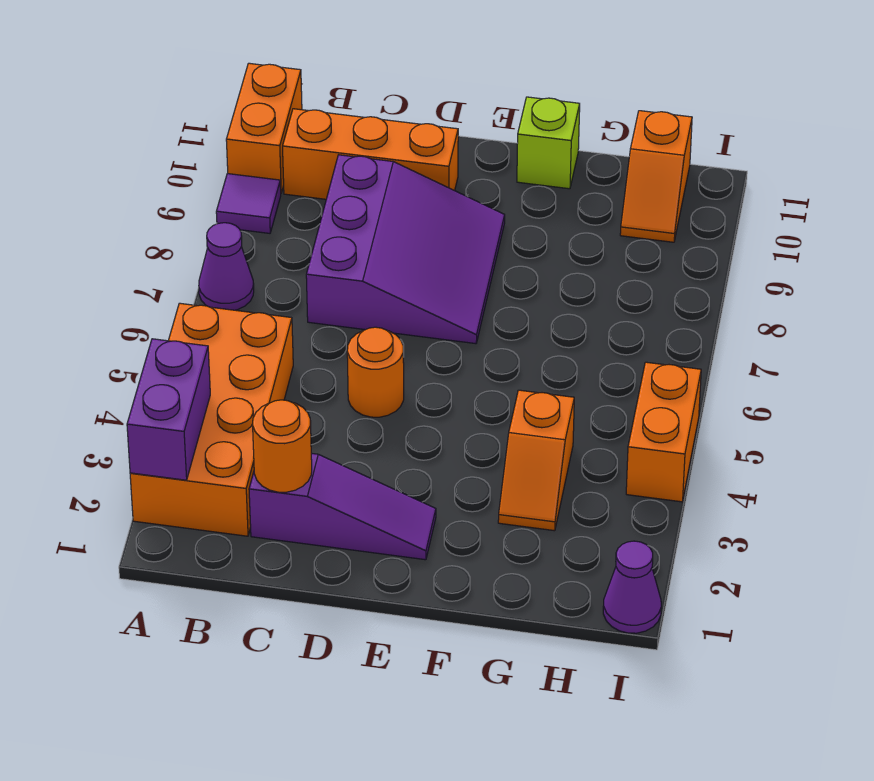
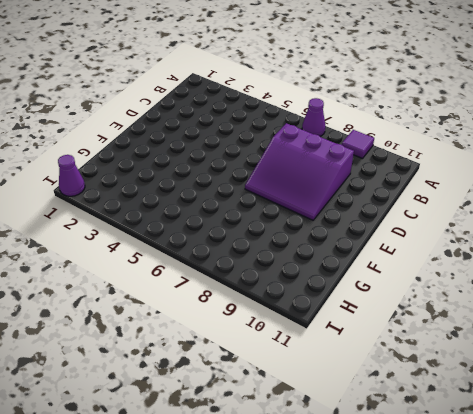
none -> orange brick A2:B5 level 1
none -> orange brick A10:A11 level 1
none -> orange brick B10:D10 level 1

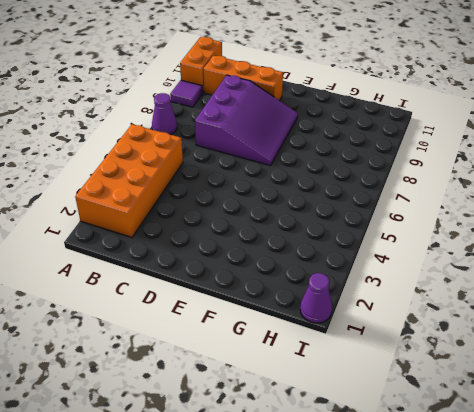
none -> purple slope C2:E2 level 1 top C
none -> orange round brick D5 level 1
none -> lime brick F11 level 1

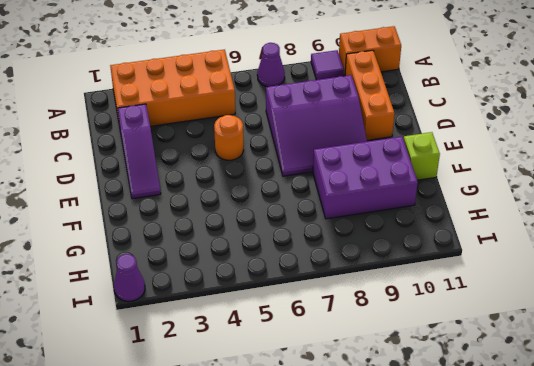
purple brick F8:G10 level 1 -> none
none -> orange slope G3:G4 level 1 top 4
none -> orange slope H10:H11 level 1 top 11
none -> orange brick I4:I5 level 1

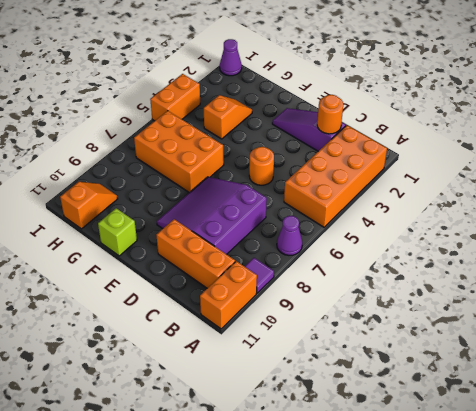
orange brick F6:H7 level 1 -> none
none -> purple brick A2:A3 level 2

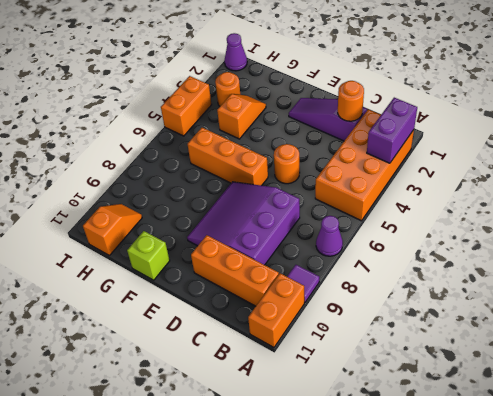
orange brick E6:G6 level 1 -> none
orange round brick H3 level 1 -> none

